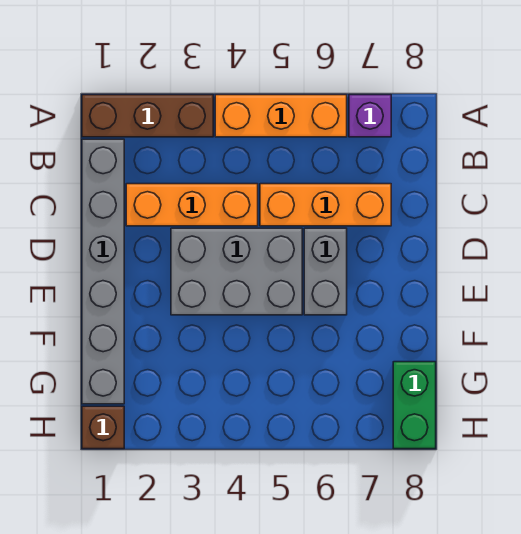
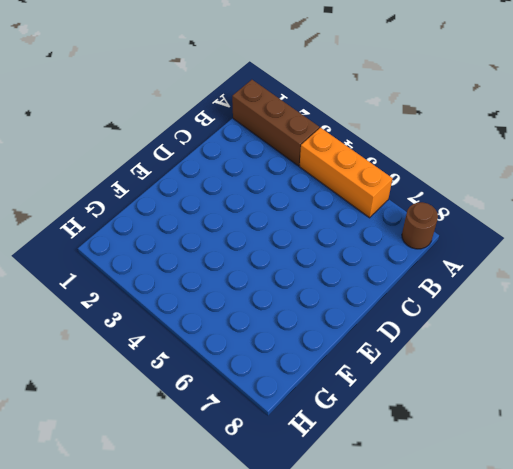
brown round brick A8 level 1 -> none
none -> purple brick A7 level 1
none -> grey brick B1:G1 level 1

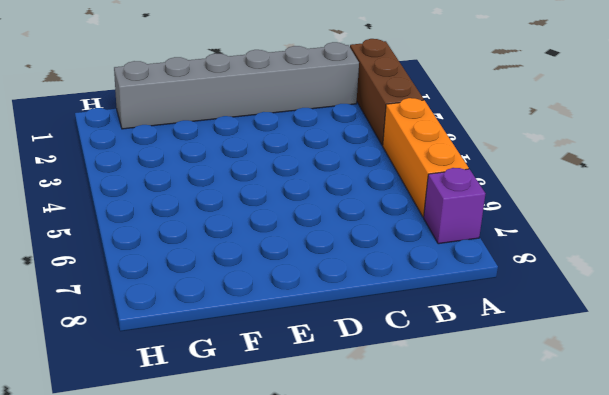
none -> orange brick C2:C4 level 1
none -> orange brick C5:C7 level 1

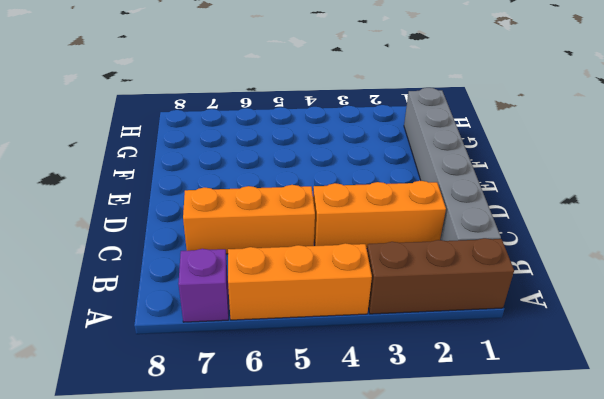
none -> grey brick D3:E5 level 1
none -> grey brick D6:E6 level 1

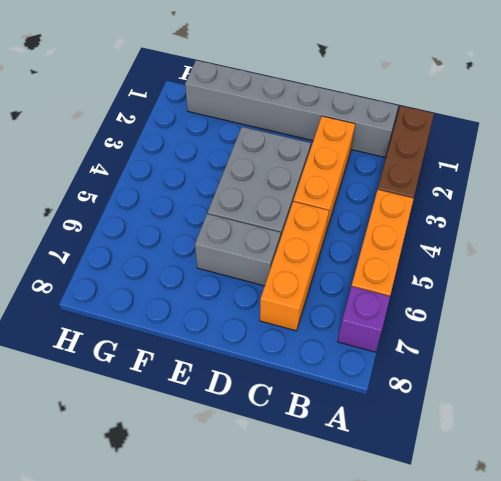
none -> green brick G8:H8 level 1
none -> brown brick H1 level 1

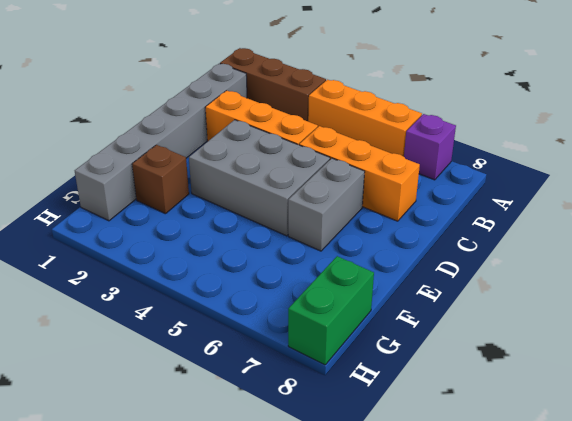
brown brick F2 level 1 -> brown brick H1 level 1

